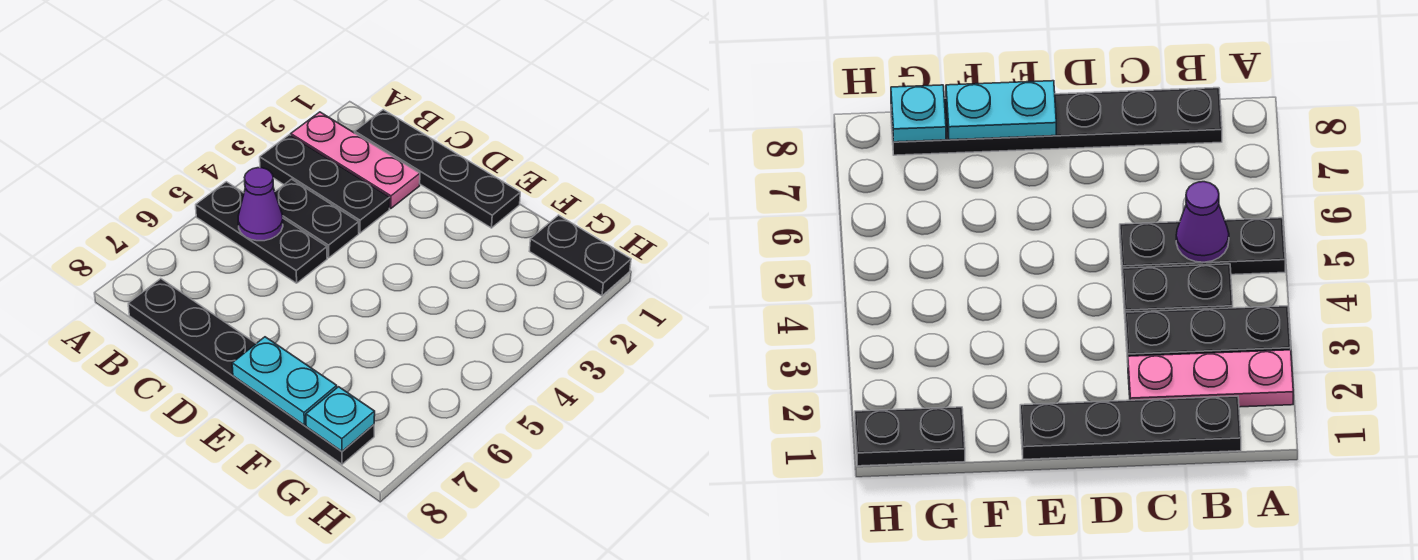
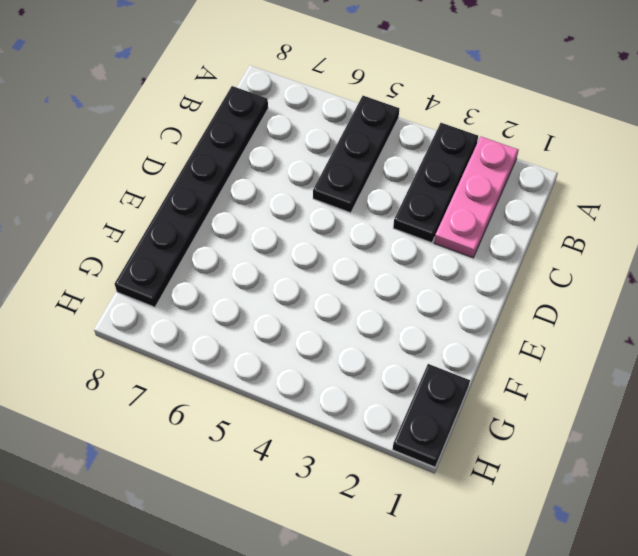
none -> black plate B1:E1 level 1
none -> black plate B4:C4 level 1

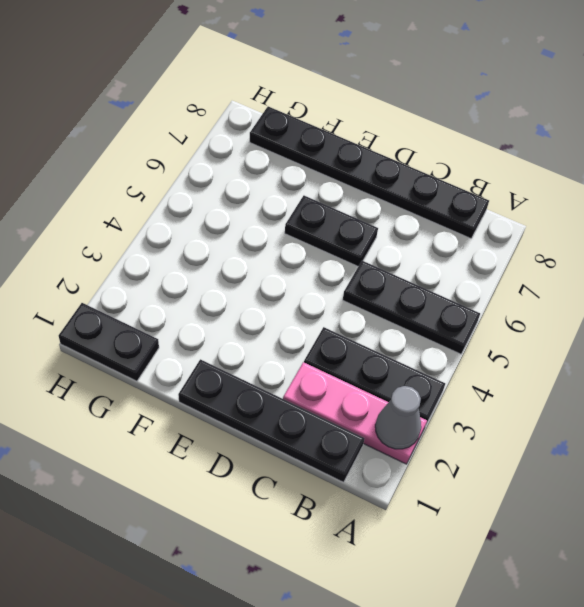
grey cone A2 level 2 -> none
black plate D6:E6 level 1 -> black plate B4:C4 level 1
none -> purple cone B5 level 2
none -> cyan plate E8:F8 level 2

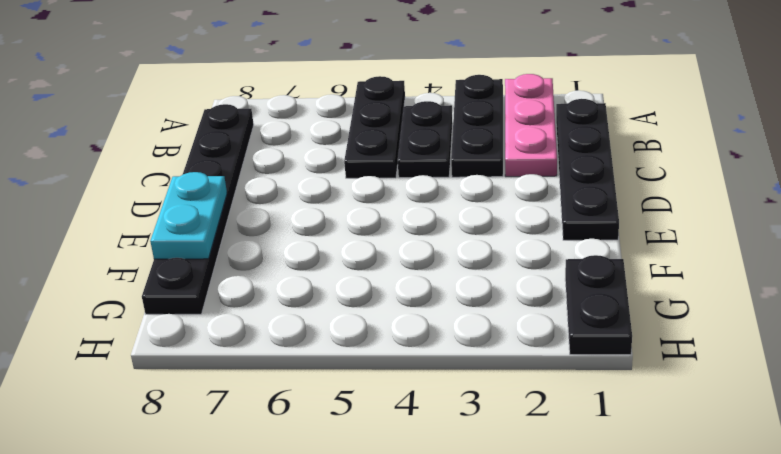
none -> purple cone B5 level 2
none -> cyan plate G8 level 2

